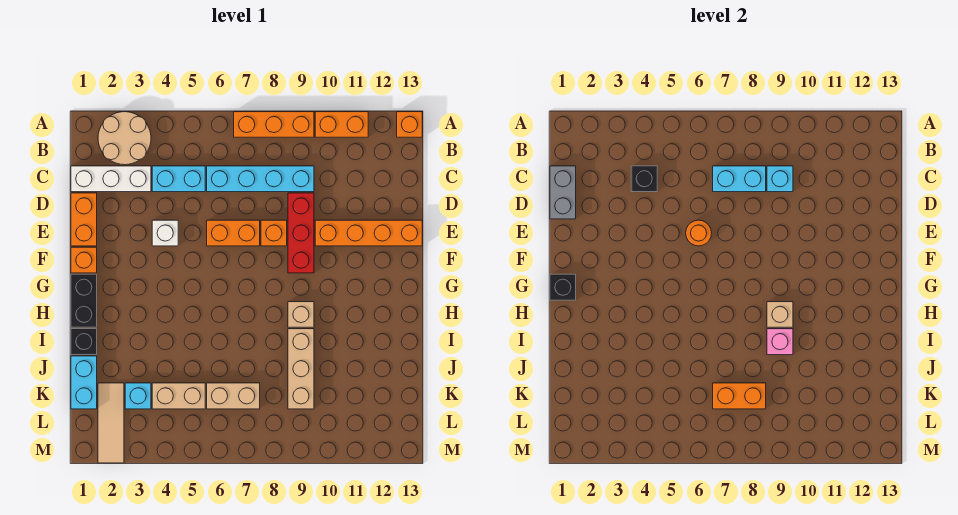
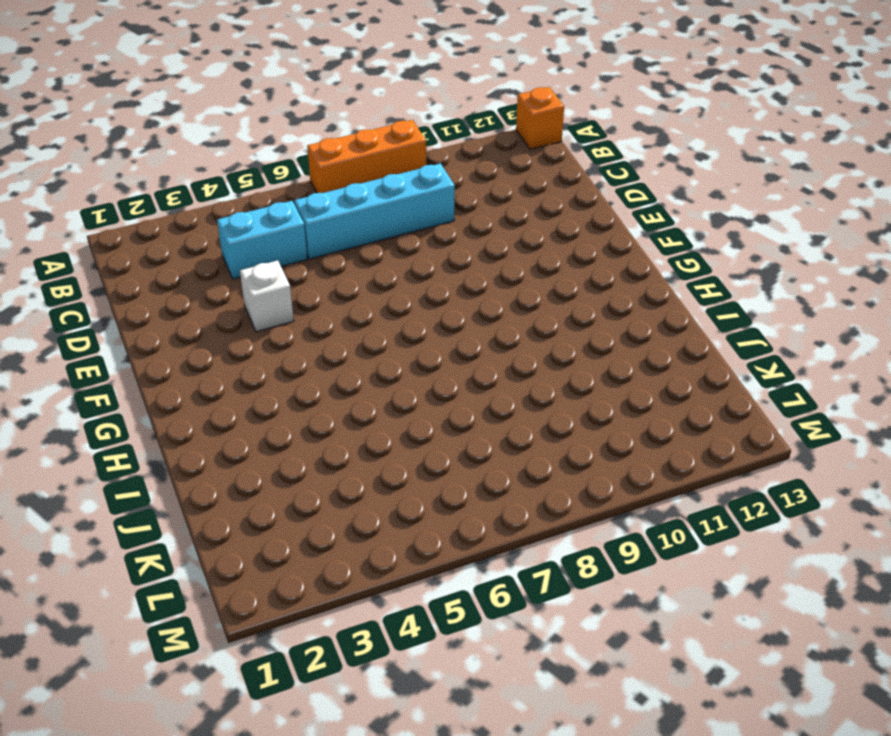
none -> tan round brick A2:B3 level 1
none -> orange brick A10:A11 level 1
none -> white brick C1:C3 level 1
none -> orange brick D1:E1 level 1

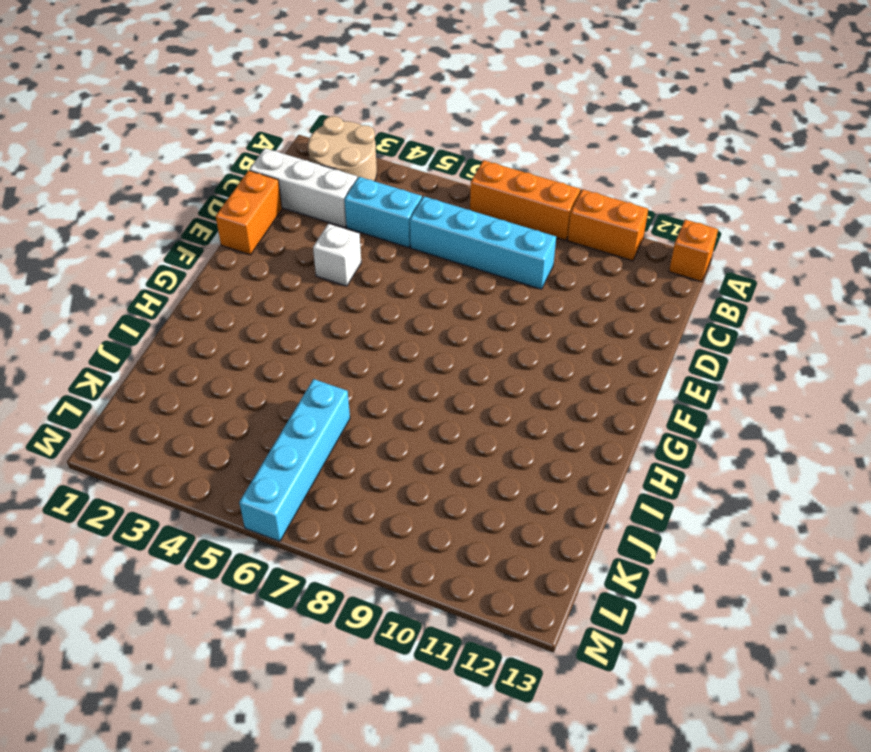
cyan brick J6:M6 level 1 -> tan brick K6:K7 level 1
none -> red brick D9:F9 level 1
none -> orange brick E6:E7 level 1
none -> orange brick E8 level 1
none -> orange brick E10:E13 level 1

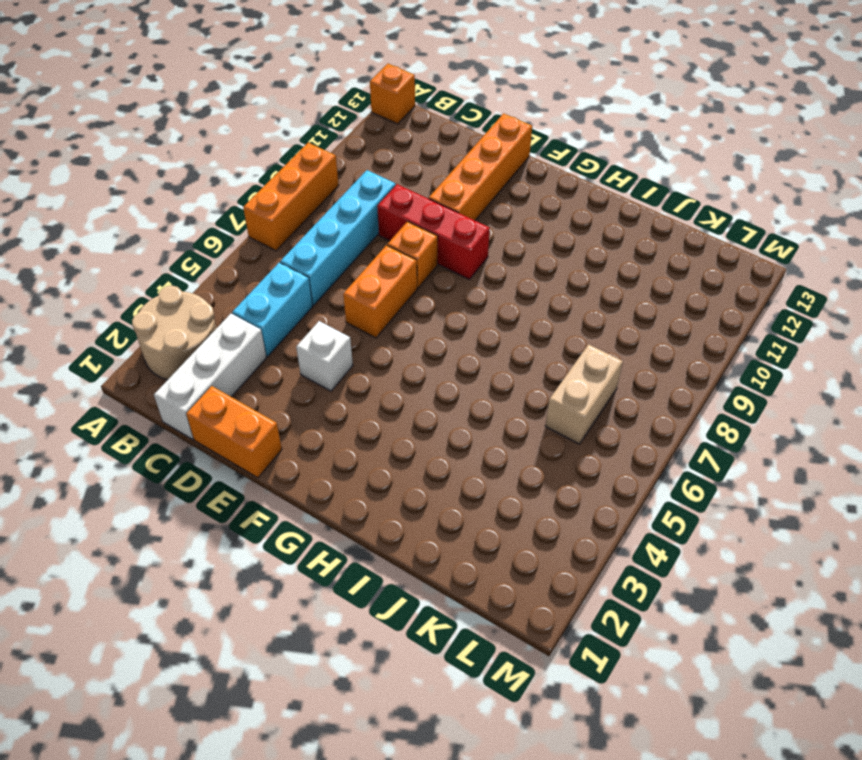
none -> orange brick A10:A11 level 1
none -> orange brick F1 level 1
none -> black brick G1:H1 level 1
none -> tan brick H9 level 1

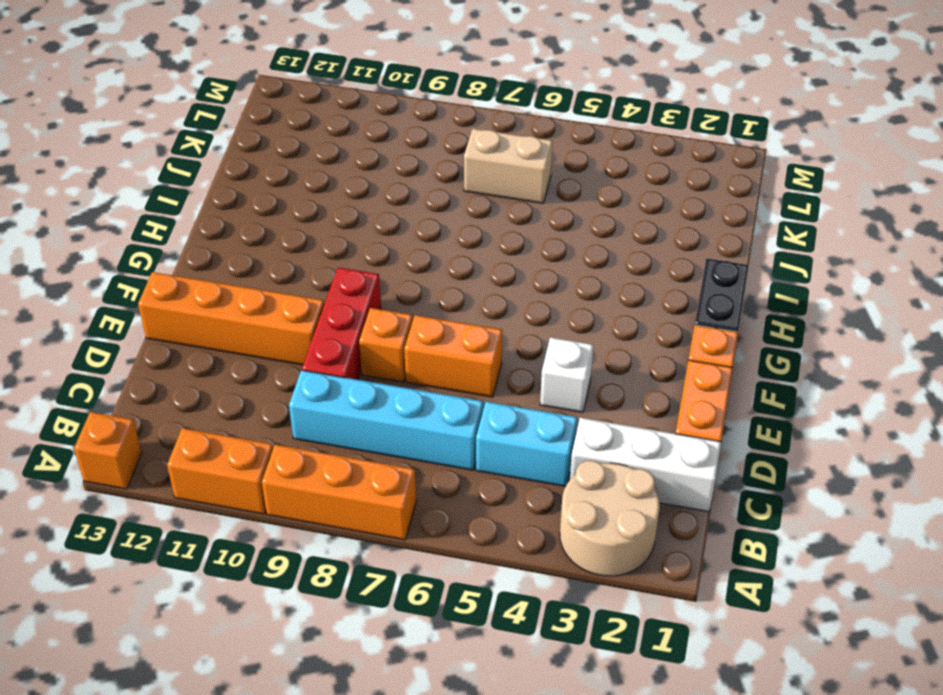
none -> tan brick H9 level 1
none -> black brick I1 level 1
none -> tan brick I9:K9 level 1
none -> cyan brick J1:K1 level 1

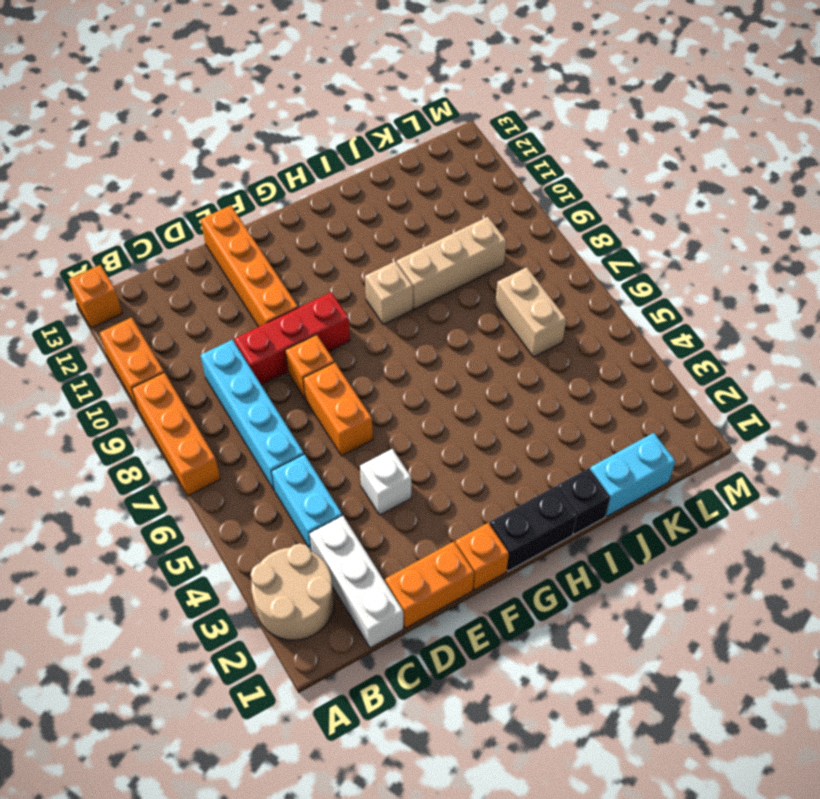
none -> tan tile K2:M2 level 1
none -> cyan brick K3 level 1
none -> tan brick K4:K5 level 1
none -> grey brick C1:D1 level 2

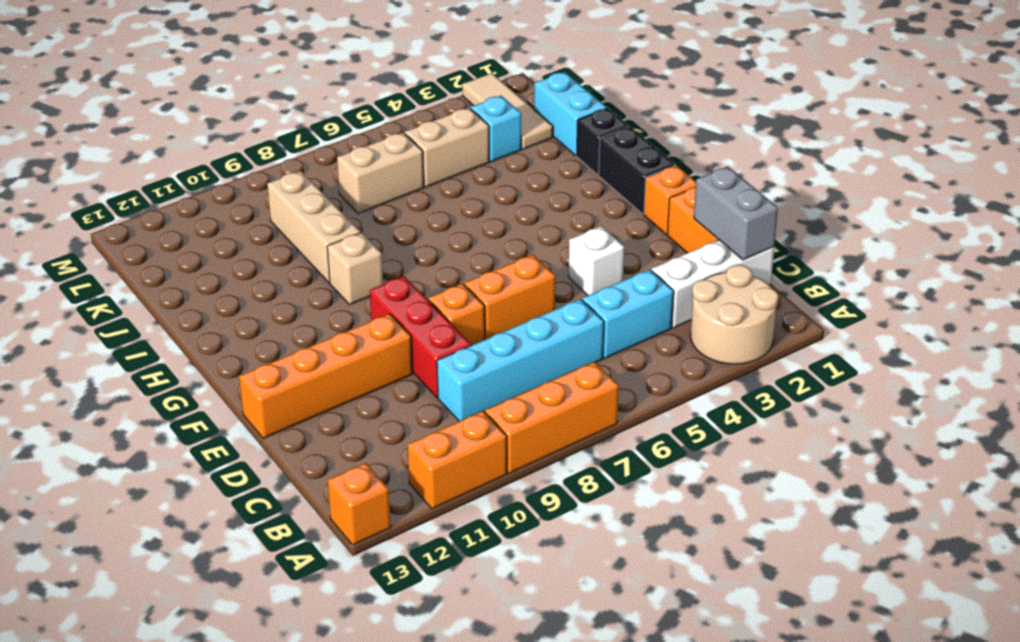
none -> black brick C4 level 2
none -> cyan brick C7:C8 level 2
none -> cyan brick C9 level 2
none -> orange round brick E6 level 2

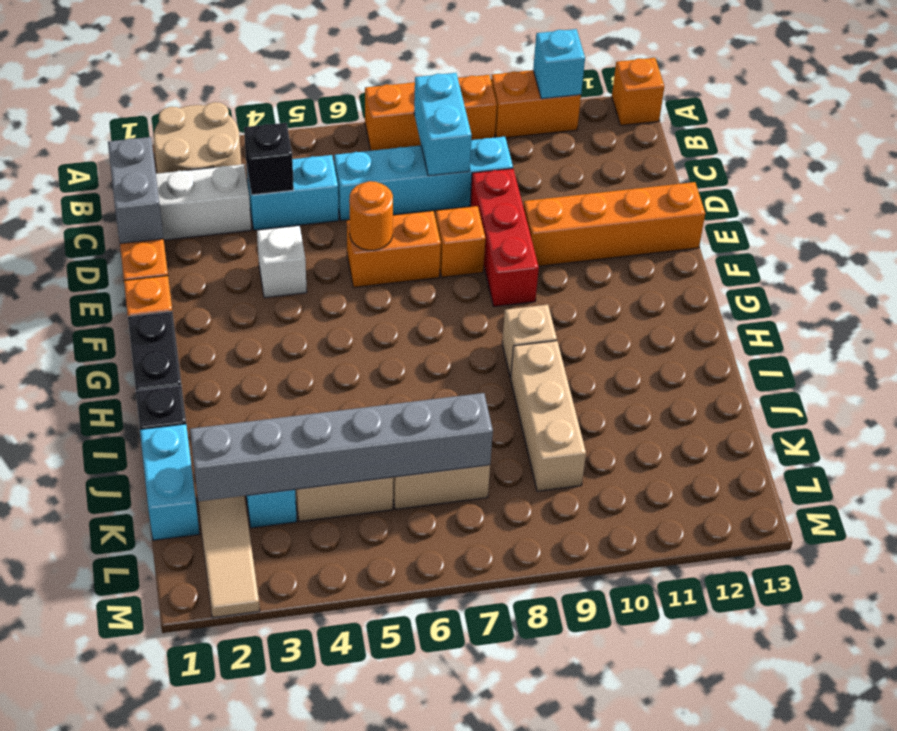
cyan brick A11 level 2 -> cyan brick C9 level 2
cyan brick B8:C8 level 2 -> cyan brick C7:C8 level 2
grey brick K2:K7 level 2 -> orange brick K7:K8 level 2
none -> black brick G1 level 2
none -> tan brick H9 level 2
none -> pink brick I9 level 2

